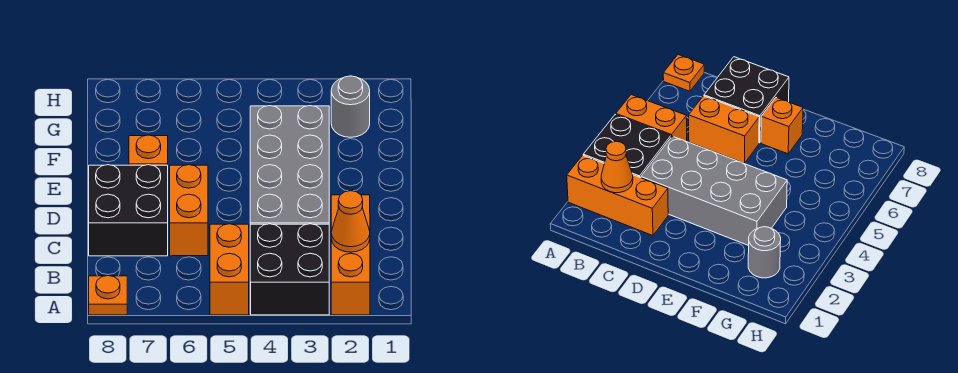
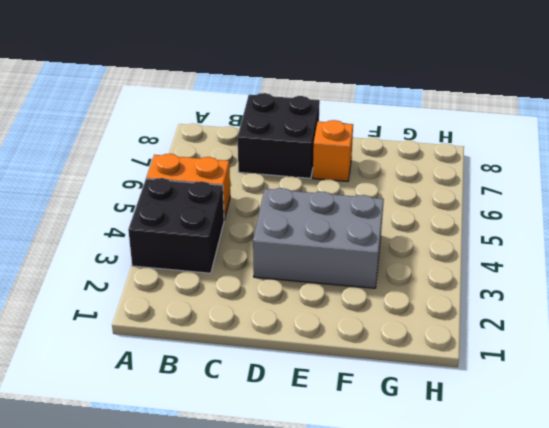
grey brick D3:F4 level 1 -> grey brick C3:F4 level 1
none -> orange brick A2:C2 level 1
none -> orange plate A8 level 1

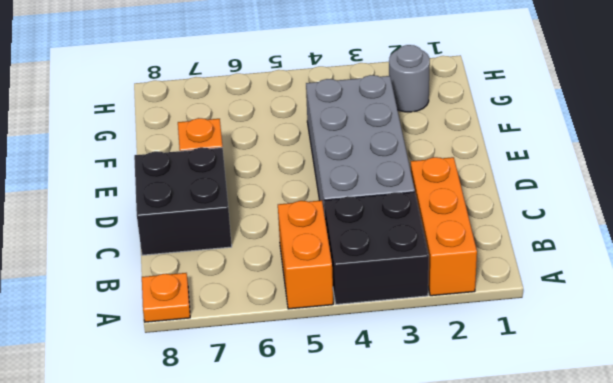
none -> orange brick C6:D6 level 1
none -> orange cone B2 level 2

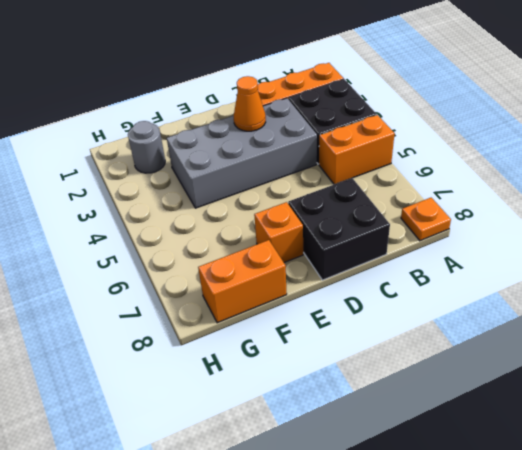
orange cone D3 level 2 -> orange cone B2 level 2
orange brick F8:G8 level 1 -> orange brick C6:D6 level 1

